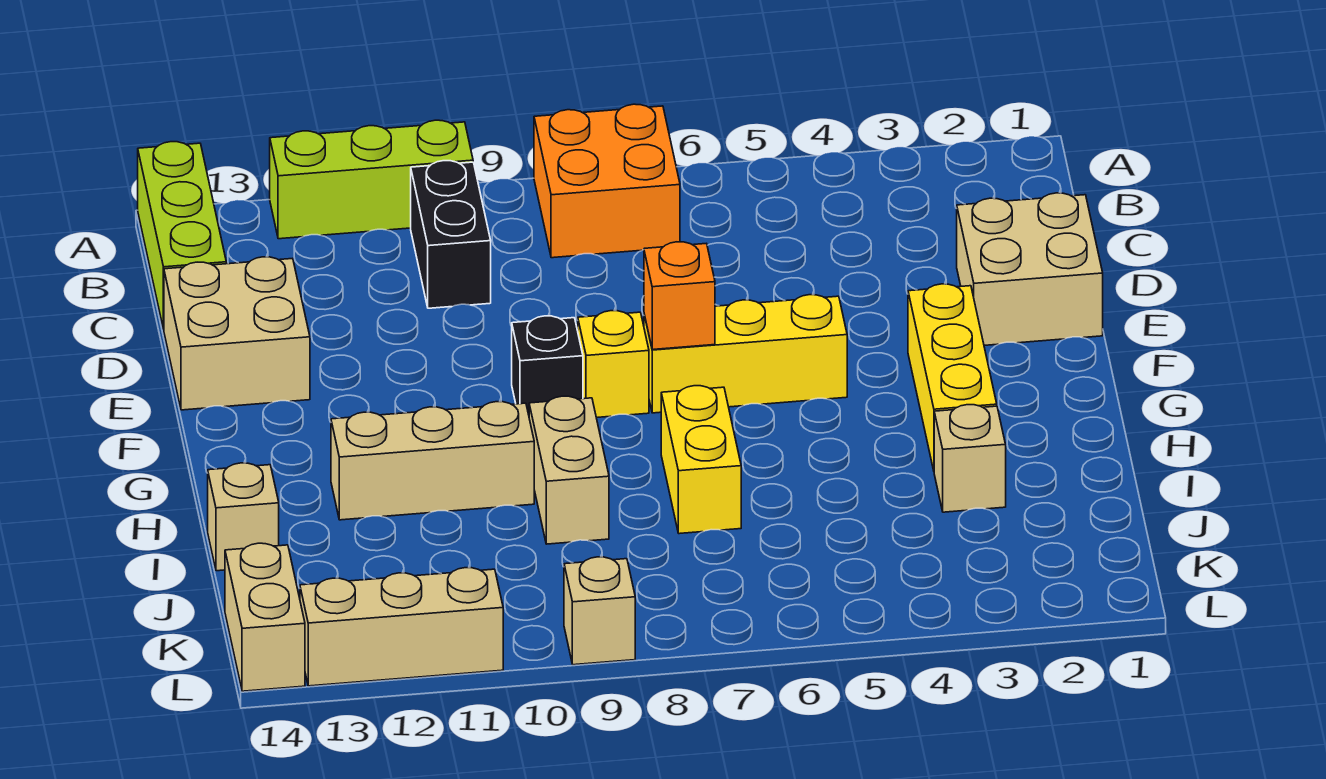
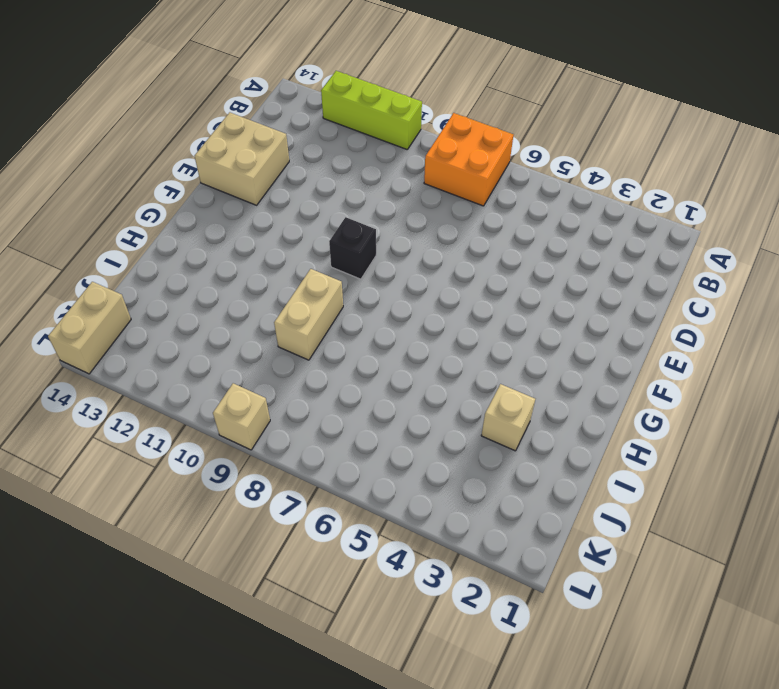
none -> lime brick A14:C14 level 1
none -> black brick B10:C10 level 1
none -> tan brick D1:E2 level 1

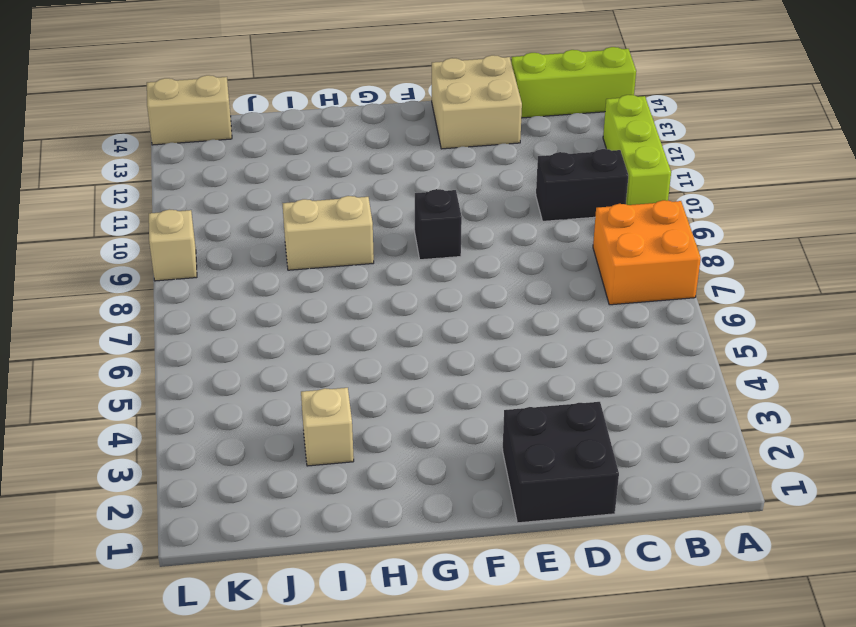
black brick D1:E2 level 1 -> tan brick D1:E2 level 1
none -> yellow brick F3:H3 level 1
none -> yellow brick F5:F7 level 1
none -> yellow brick F8 level 1

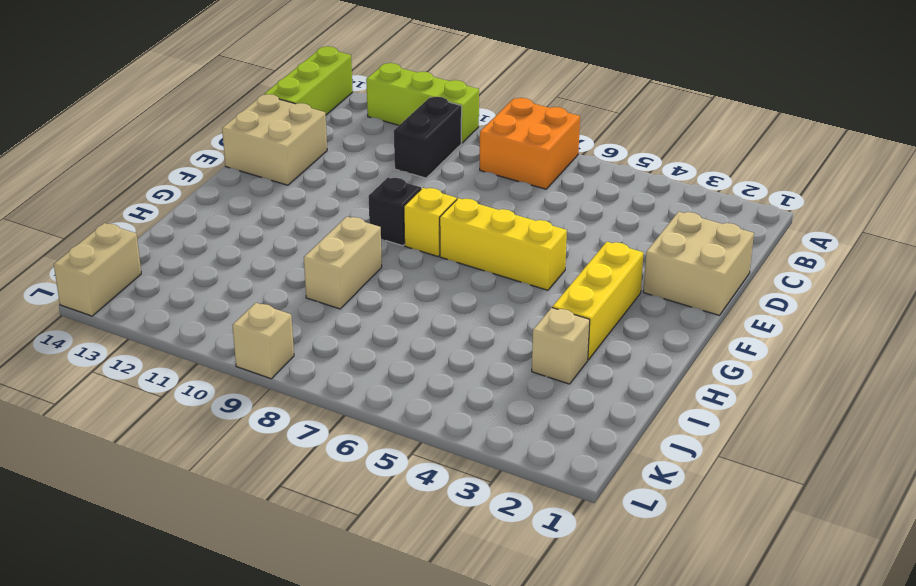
none -> yellow brick H7:I7 level 1
none -> tan brick H10:H12 level 1
none -> tan brick I14 level 1

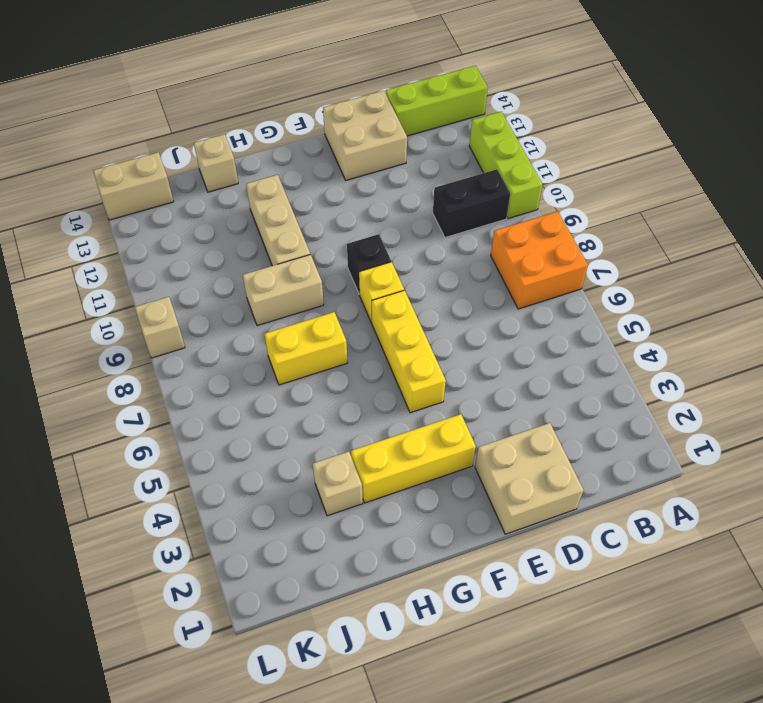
none -> tan brick L11:L13 level 1
none -> orange brick F7 level 2

